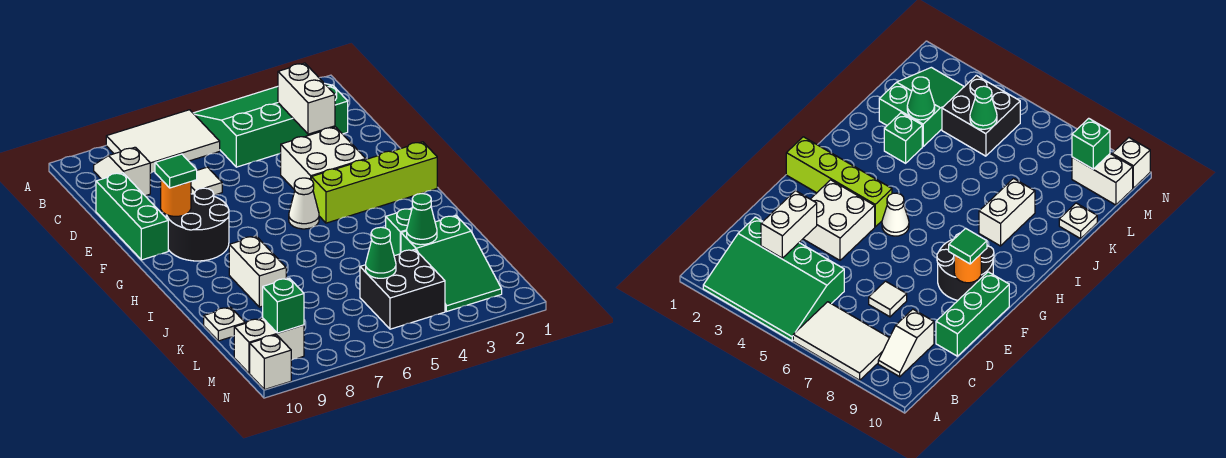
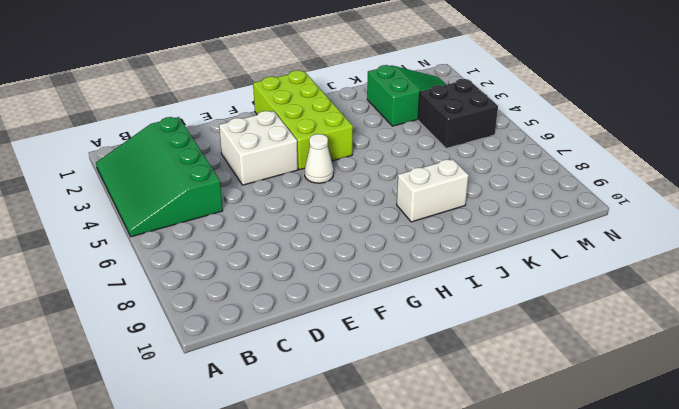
lime brick G1:H4 level 1 -> lime brick G1:G4 level 1
none -> white tile A6:B8 level 1
none -> white slope B9:C9 level 1 top C
none -> white tile D7 level 1

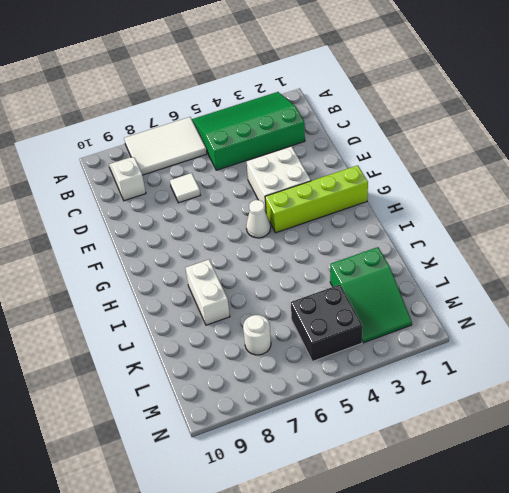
white round brick L7 level 1 -> none
none -> green brick D10:F10 level 1
none -> black round brick F8:G9 level 1
none -> green brick J3 level 1

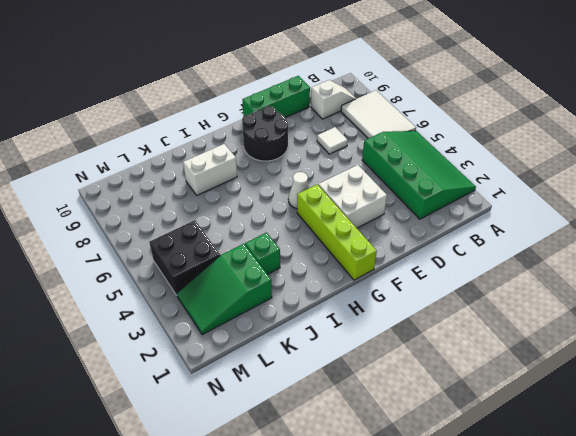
none -> white plate K10 level 1
none -> white brick M9:M10 level 1
none -> white brick N10 level 1

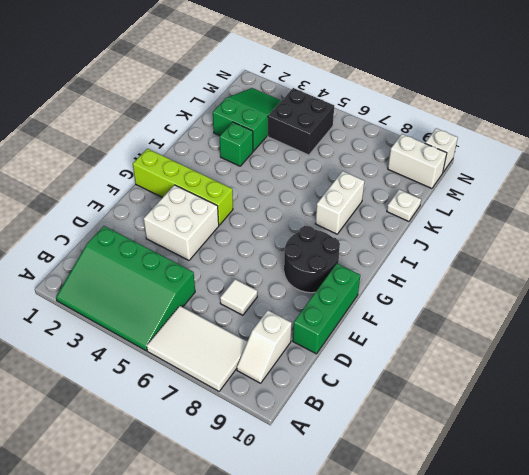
none -> white cone G5 level 1
none -> white brick C3:D3 level 2
none -> orange round brick F9 level 2

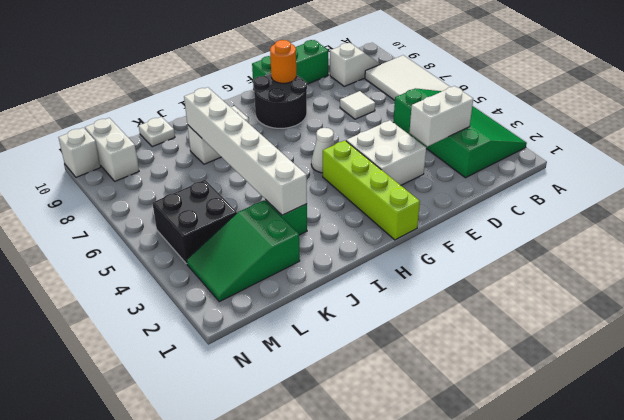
white brick J3:J8 level 2 -> none
none -> green cone K3 level 2
none -> green cone L5 level 2
none -> green brick M9 level 2

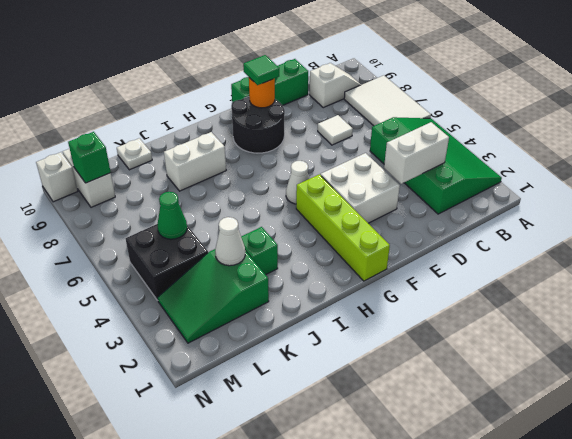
white cone K3 level 2 -> green cone K3 level 2

